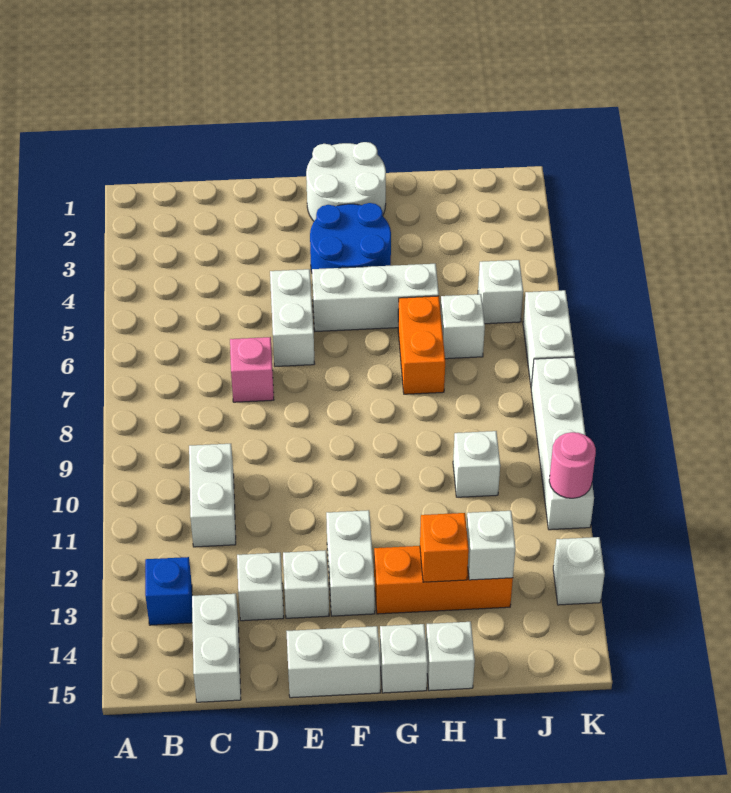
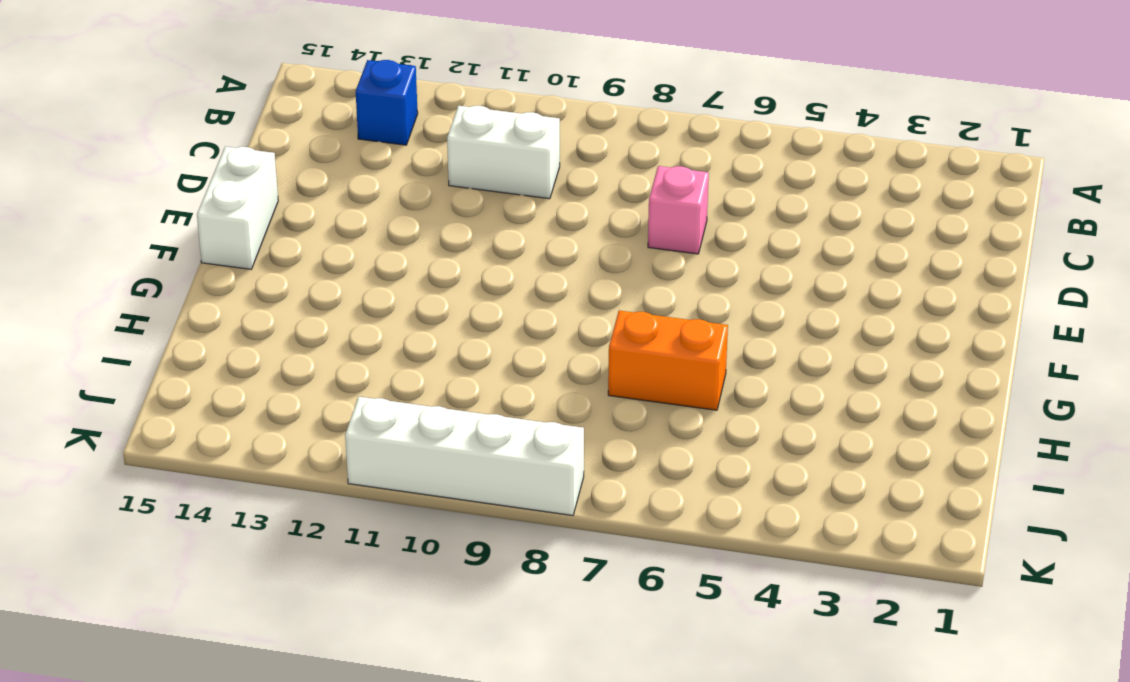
none -> white brick C14:C15 level 1
none -> white brick D13 level 1
none -> white brick E5:E6 level 1

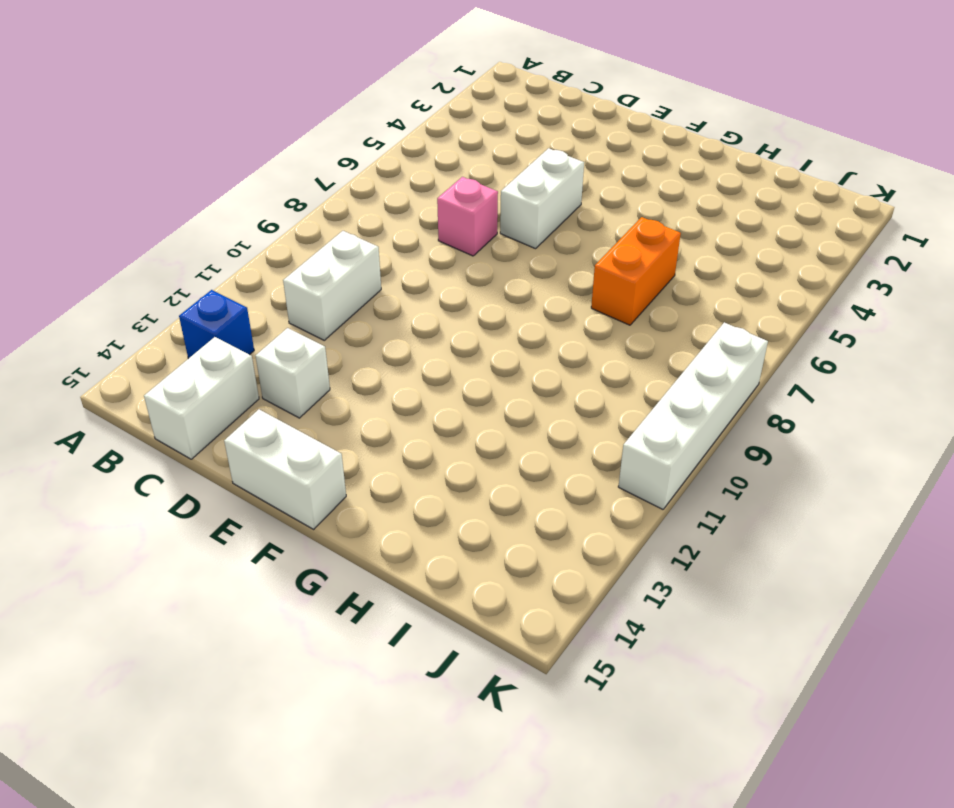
none -> white brick E13 level 1
none -> white round brick F1:G2 level 1
none -> blue round brick F3:G4 level 1

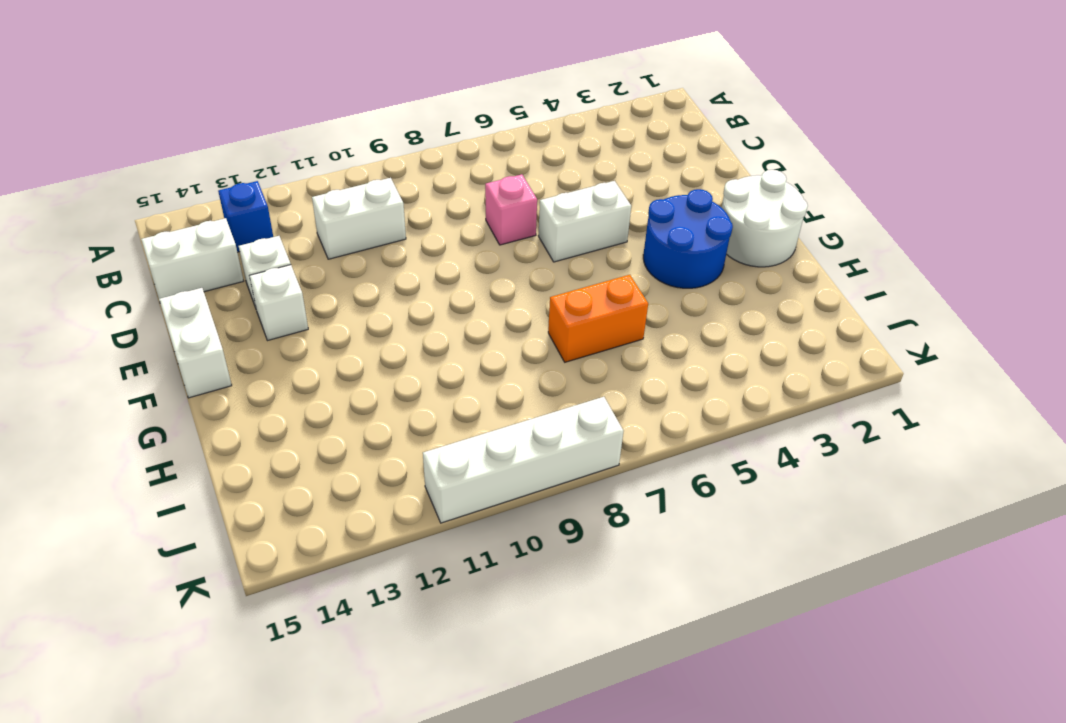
none -> white brick F5:H5 level 1
none -> white brick F12:F13 level 1
none -> orange brick G13:I13 level 1

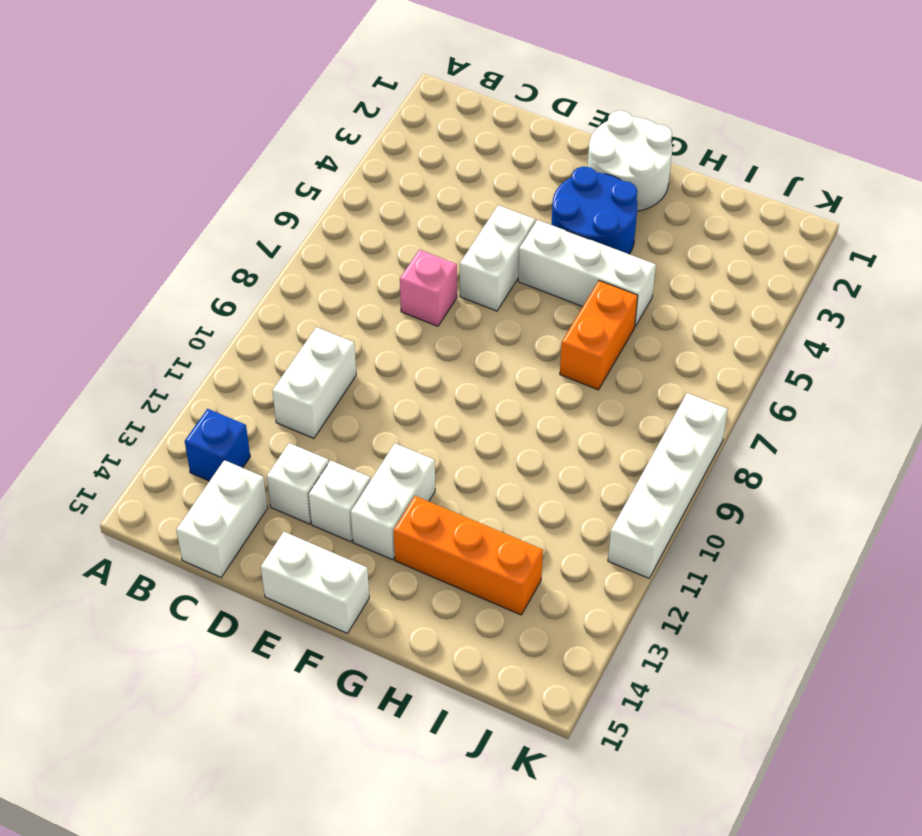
none -> white brick G15 level 1
none -> white brick H15 level 1
none -> white brick I6 level 1

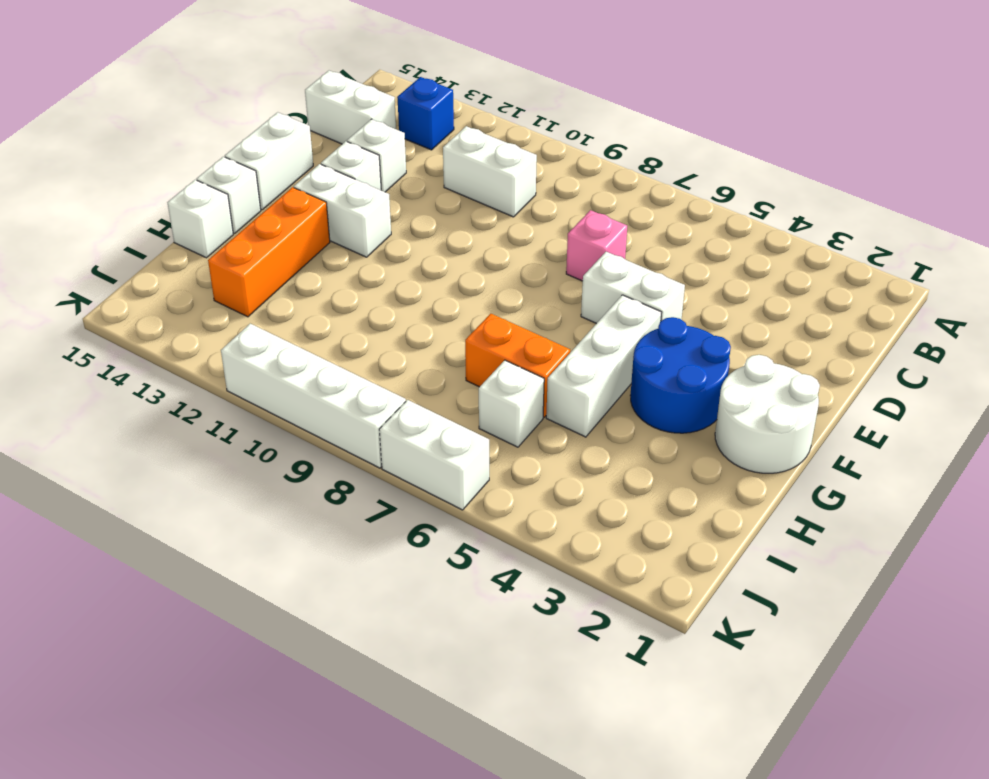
none -> white brick I10 level 1
none -> white brick J5 level 1
none -> white brick K13 level 1

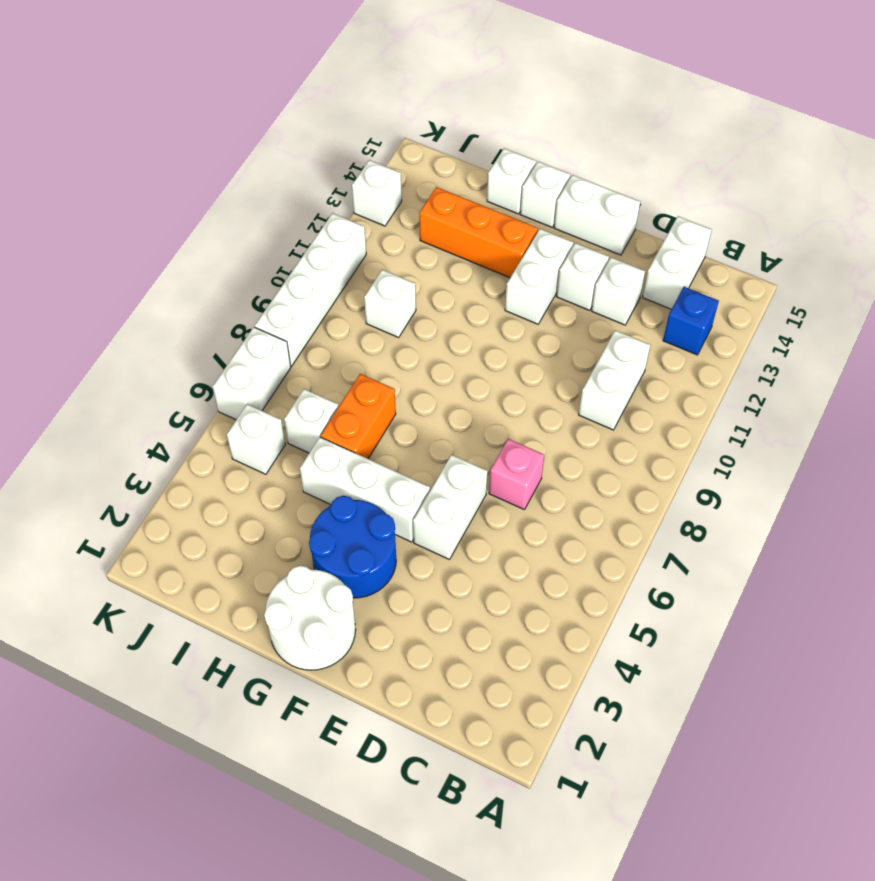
none -> orange brick H13 level 2
none -> white brick I13 level 2
none -> pink round brick K11 level 2

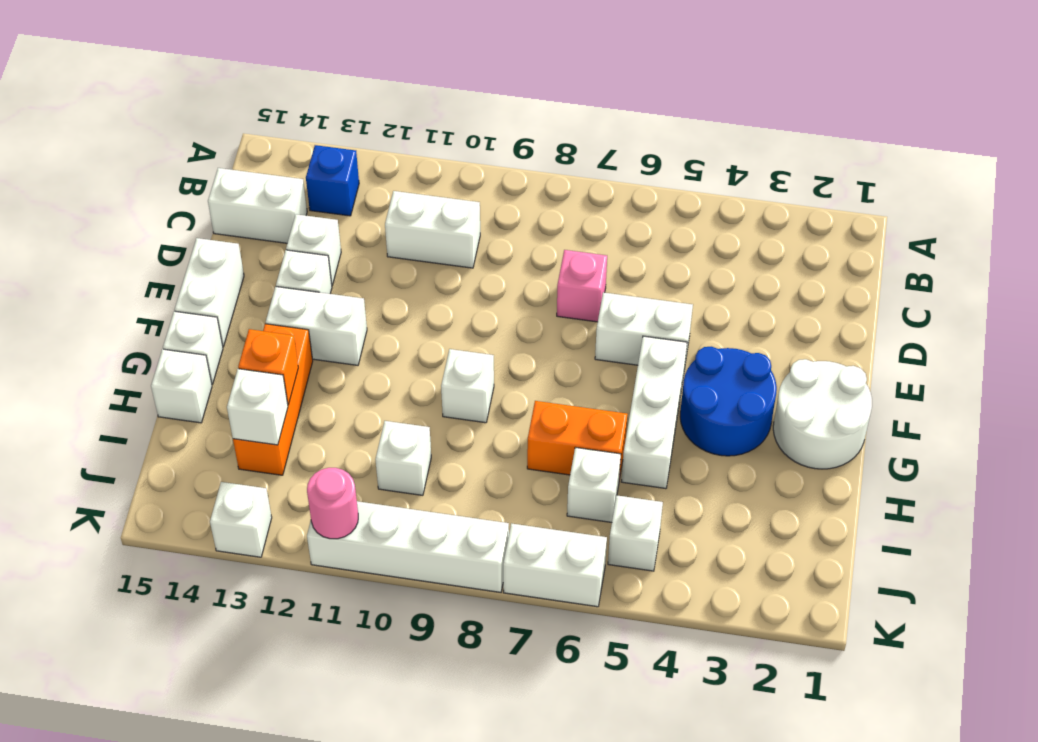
white brick G9 level 1 -> none

